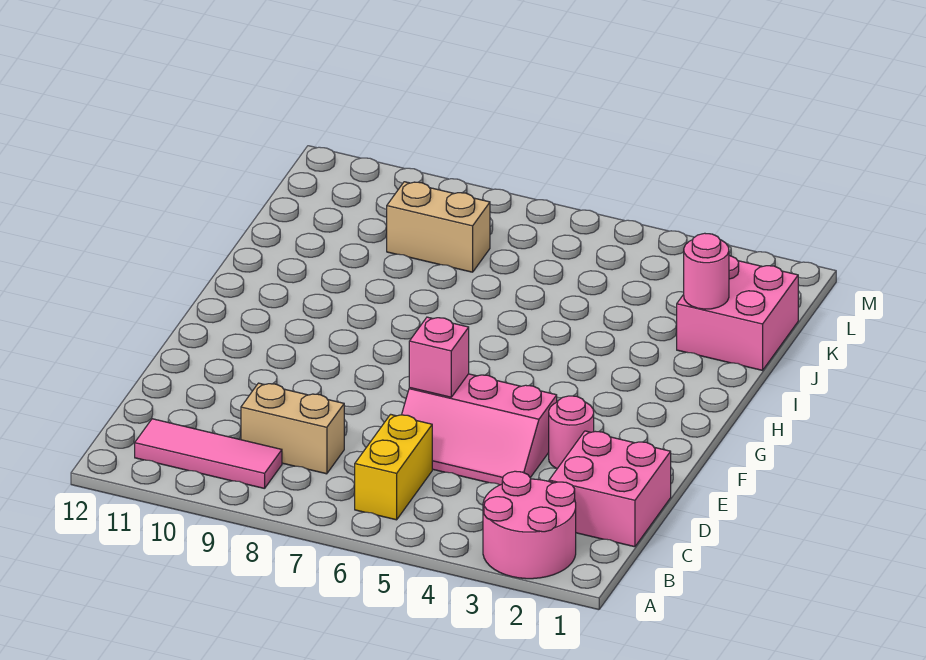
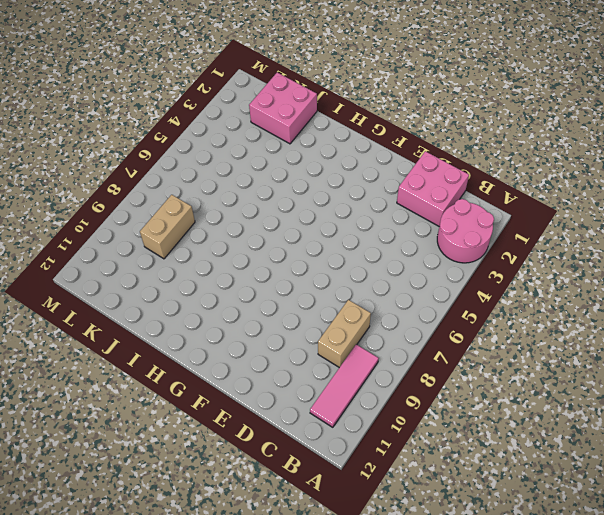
none -> yellow brick B6:C6 level 1
none -> pink slope D4:E6 level 1 top E

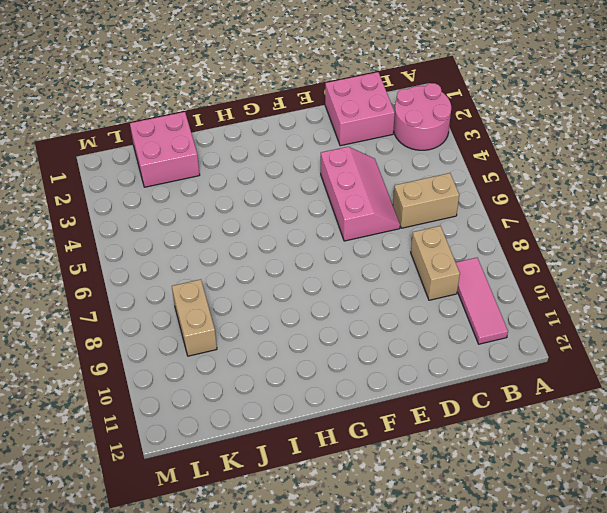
tan brick B6:C6 level 1 -> yellow brick B6:C6 level 1
none -> pink round brick E3 level 1
none -> pink brick E6 level 2

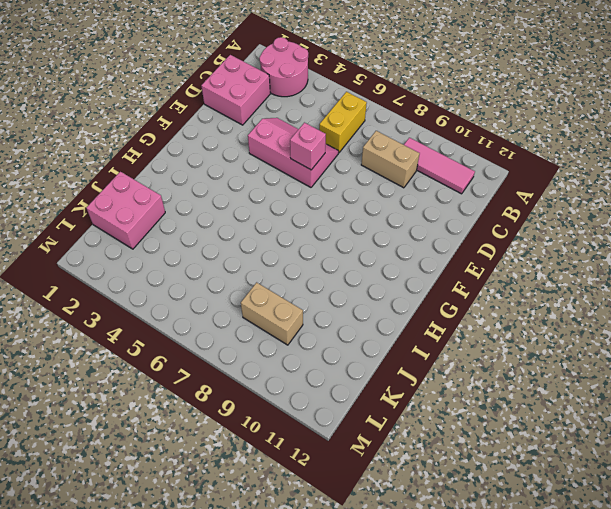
none -> pink round brick E3 level 1
none -> pink round brick J2 level 2

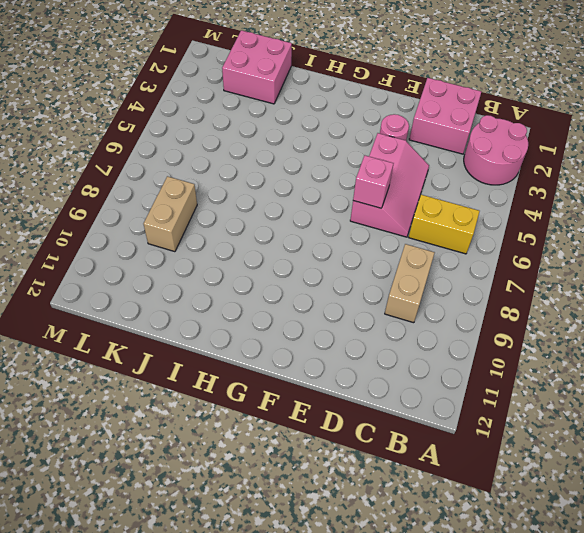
none -> pink tile B9:B11 level 1
none -> pink round brick J2 level 2

